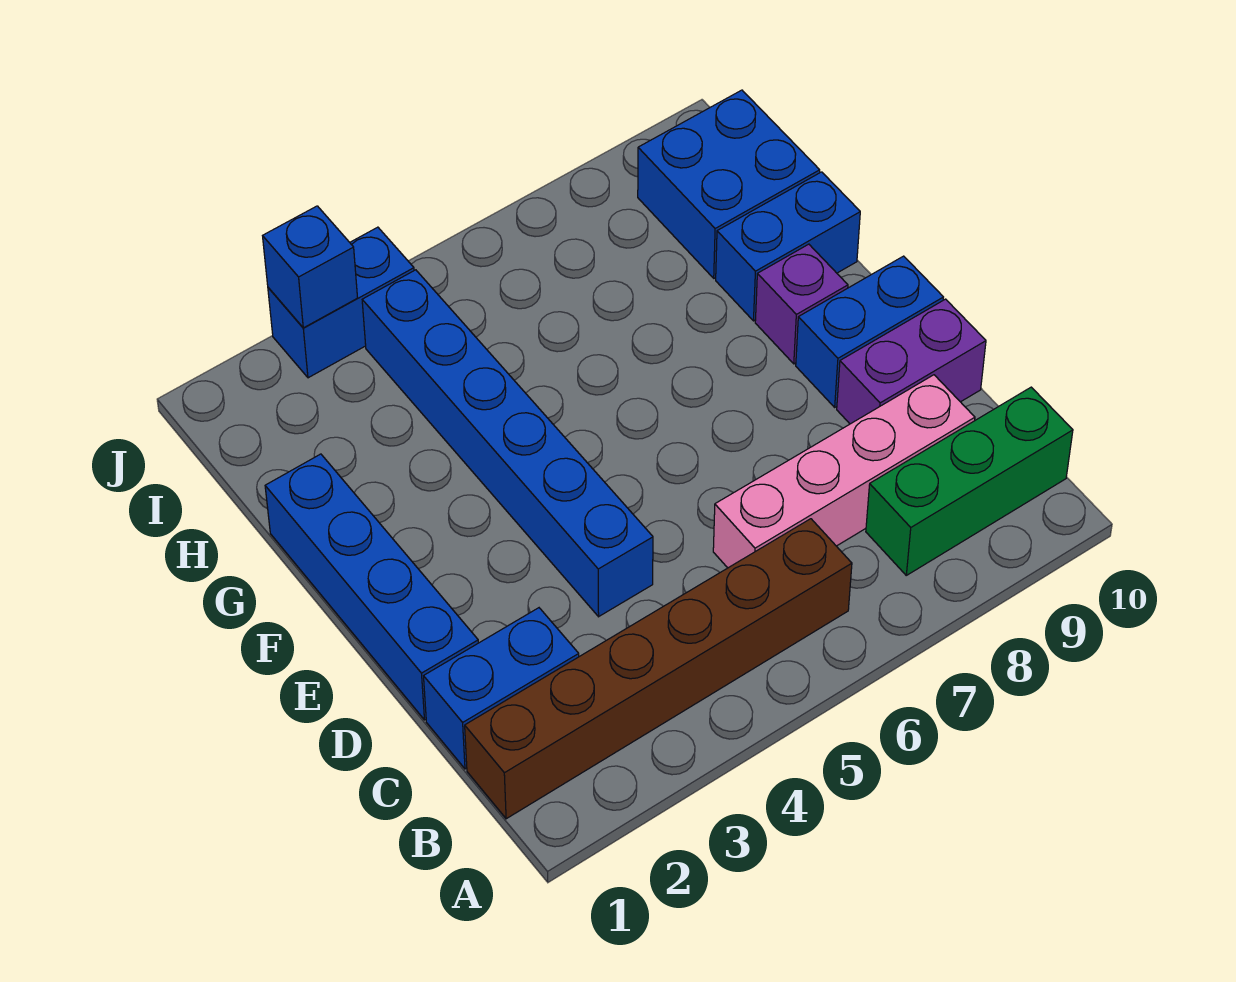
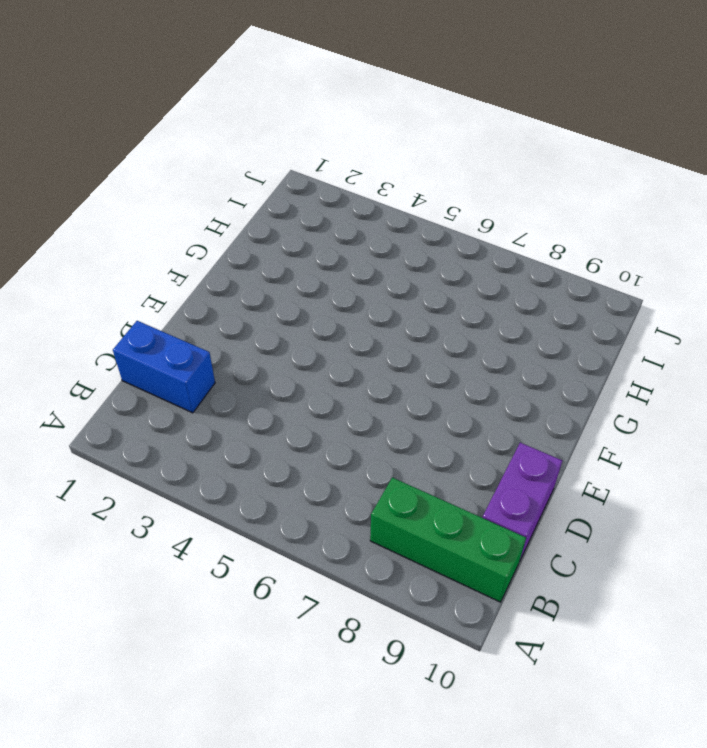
purple brick C10:D10 level 1 -> purple brick D9:D10 level 1
none -> brown brick B1:B6 level 1
none -> pink brick C6:C9 level 1
none -> blue brick D1:G1 level 1

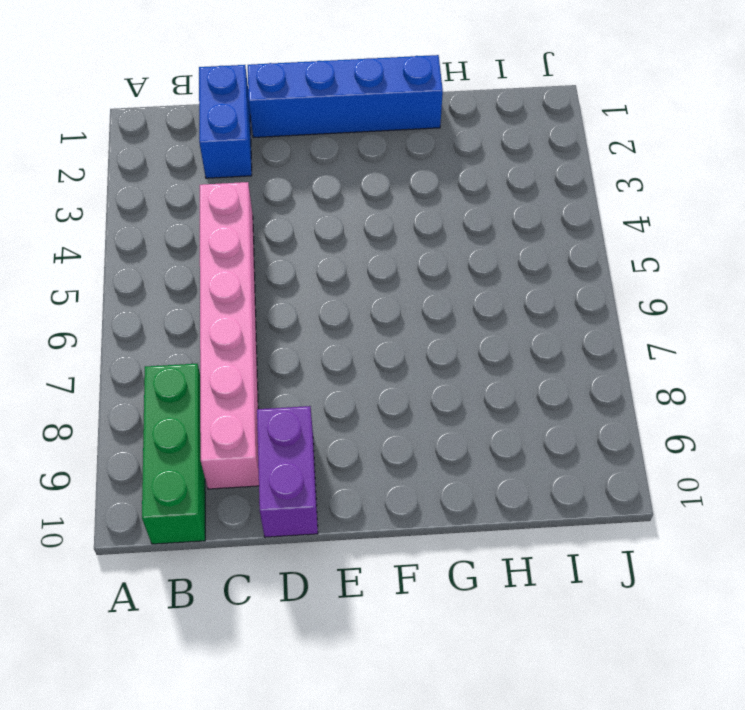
pink brick C4:C9 level 1 -> pink brick C6:C9 level 1
none -> brown brick B1:B6 level 1
none -> blue brick D4:I4 level 1
none -> blue brick E9:E10 level 1

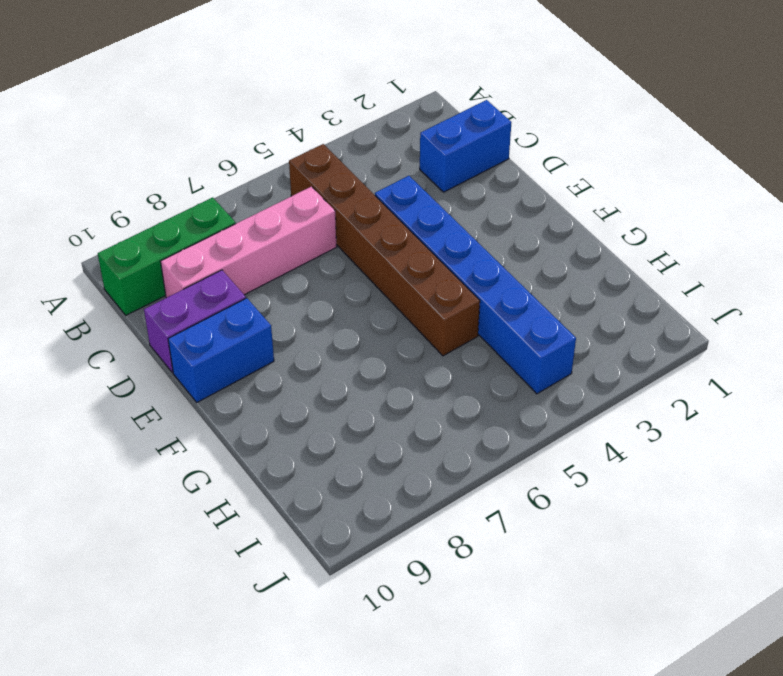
brown brick B5:G5 level 1 -> brown brick B1:B6 level 1
none -> blue brick D1:G1 level 1
none -> purple brick F9 level 1
none -> blue brick G9:G10 level 1

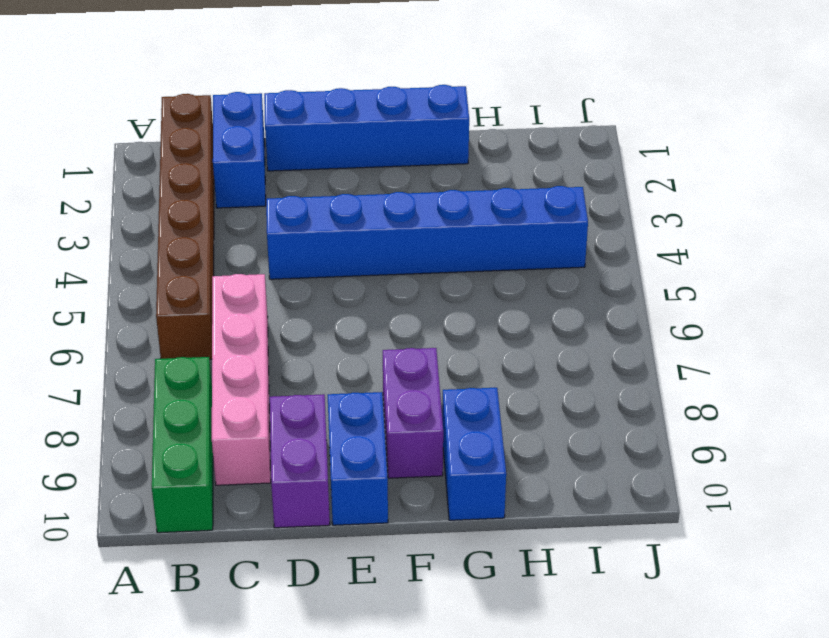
purple brick F8:F9 level 1 -> purple brick F9 level 1
none -> blue brick H9:I10 level 1
none -> blue brick J3:J4 level 1
none -> blue brick J3 level 2

